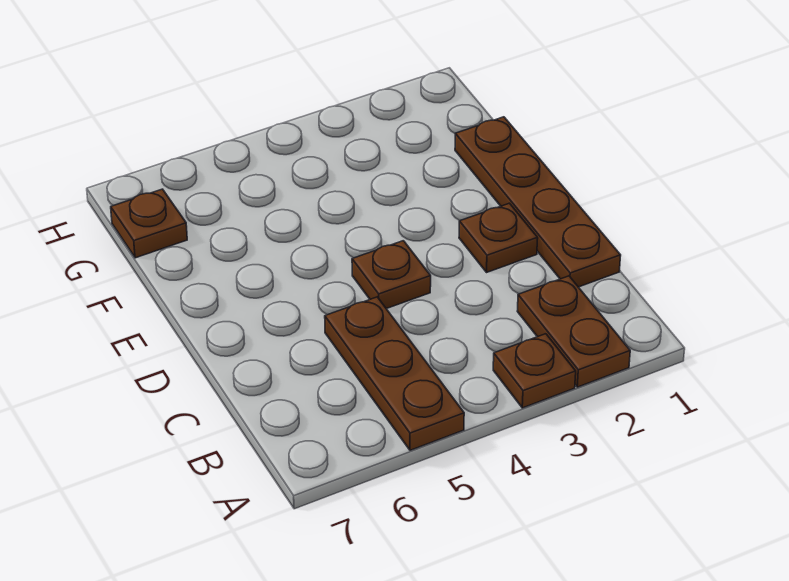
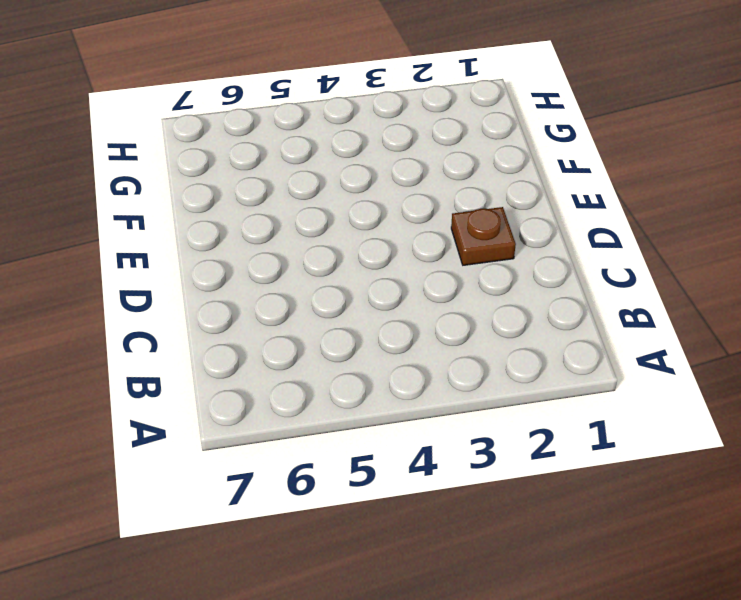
none -> brown plate A2:B2 level 1
none -> brown plate A3 level 1

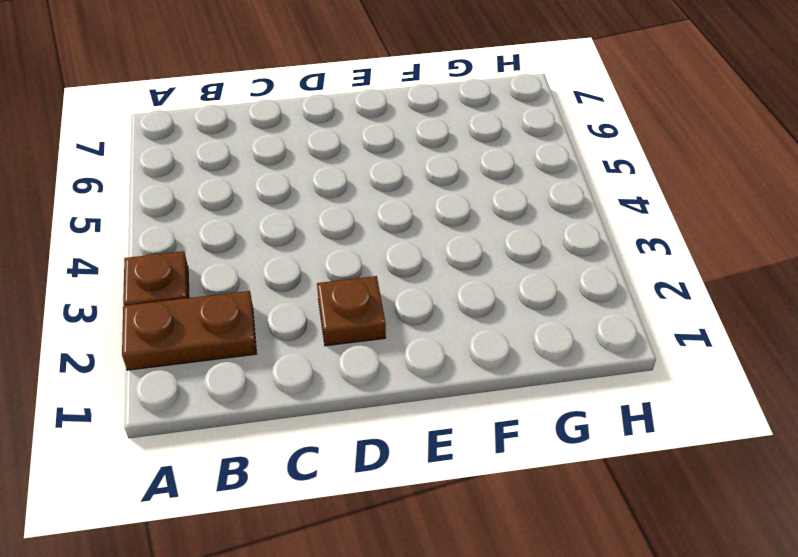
none -> brown plate A5:C5 level 1
none -> brown plate C1:F1 level 1

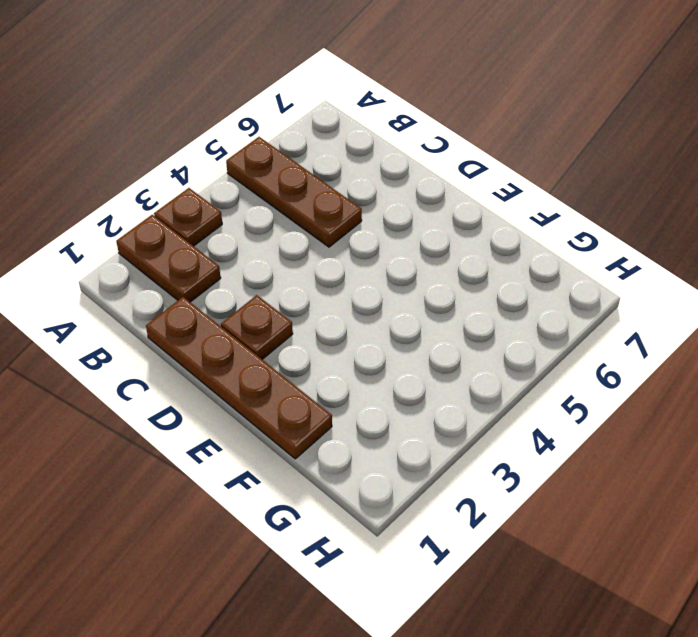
none -> brown plate D4 level 1
none -> brown plate G7 level 1

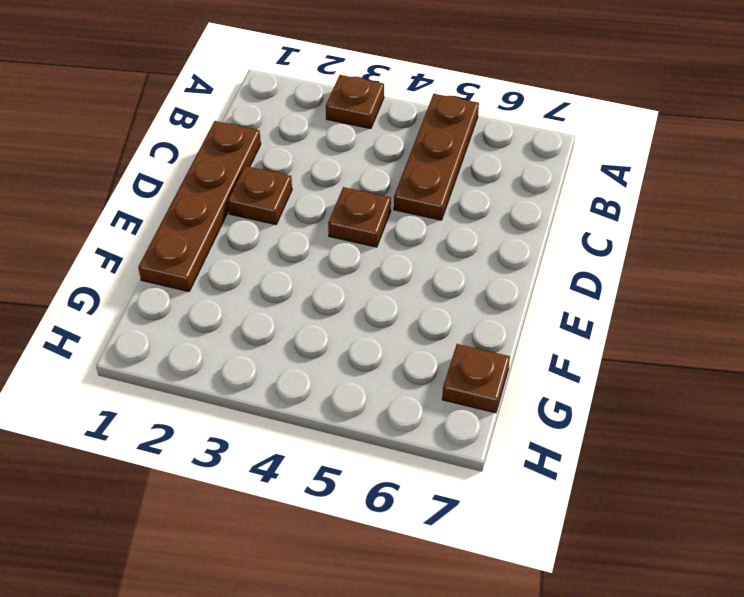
none -> brown plate A2:B2 level 1

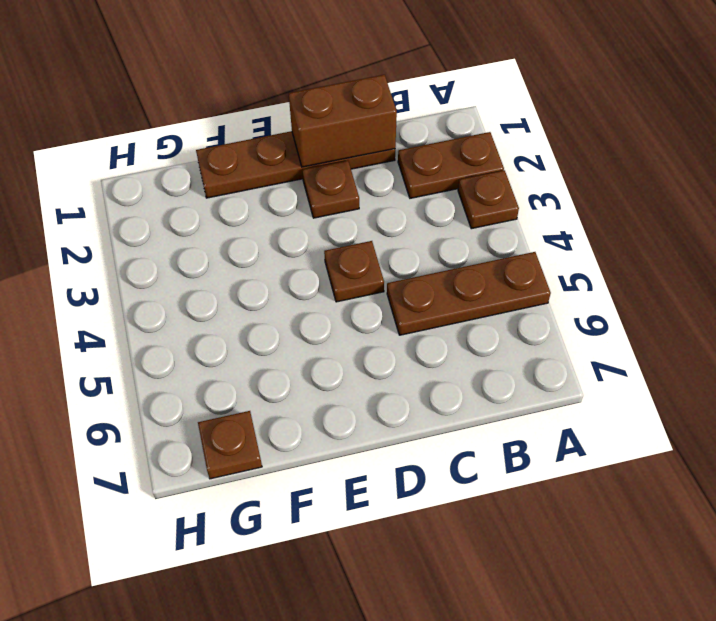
brown brick C1:D1 level 2 -> none

